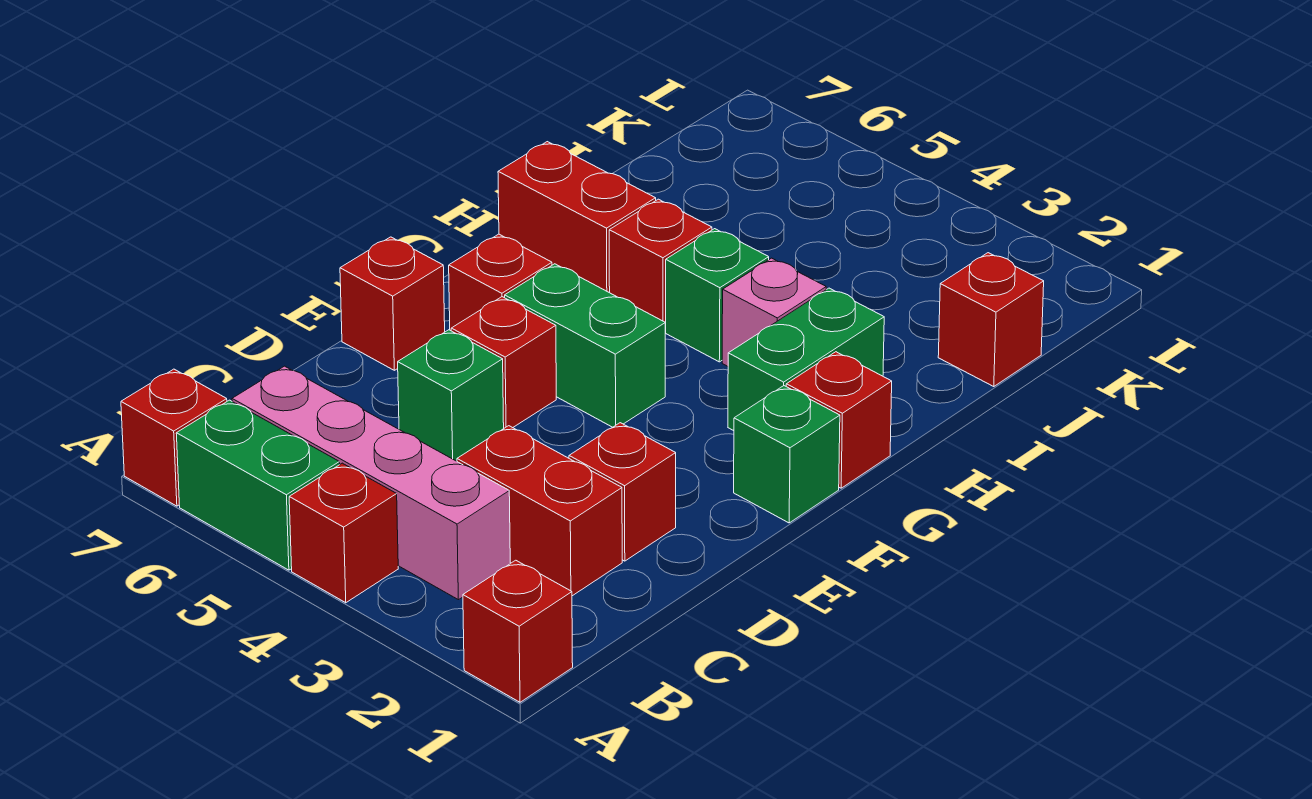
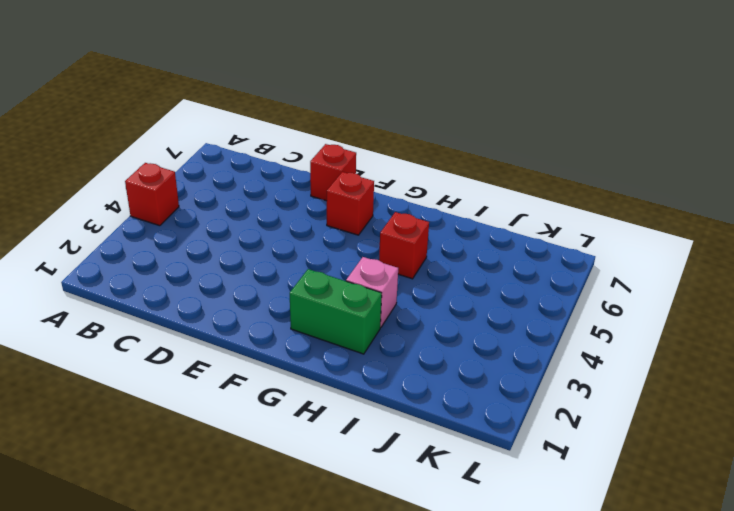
none -> red brick A1 level 1
none -> green brick A5:A6 level 1
none -> red brick A7 level 1

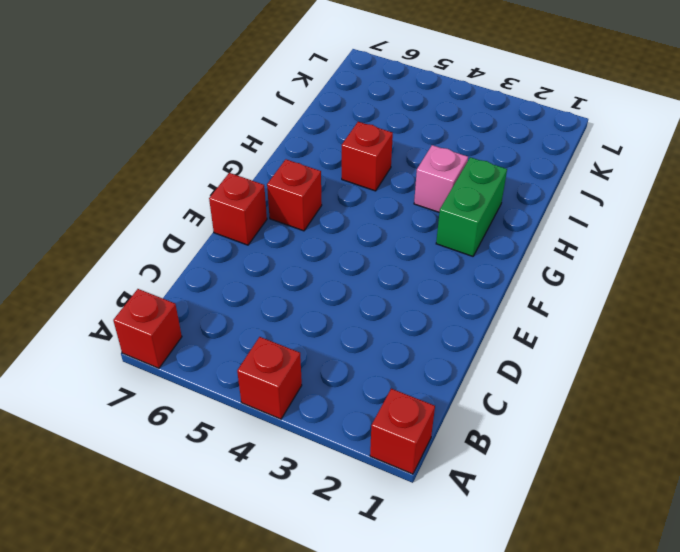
none -> green brick A5:A6 level 1
none -> pink brick B3:B6 level 1
none -> red brick C2:C3 level 1

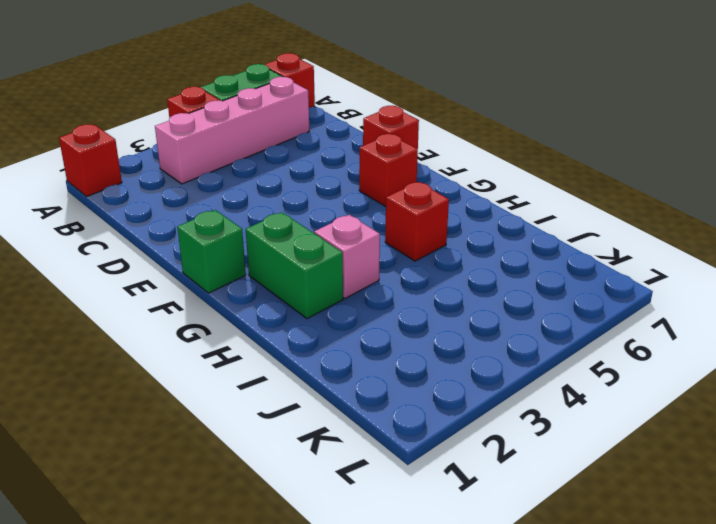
none -> red brick C2:C3 level 1
none -> red brick D2 level 1
none -> green brick D5 level 1

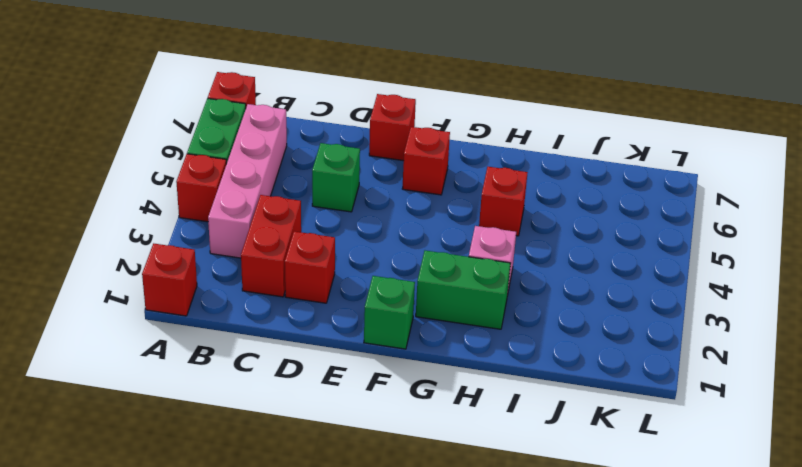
none -> red brick E5 level 1
none -> green brick F4:F5 level 1
none -> red brick G1 level 1

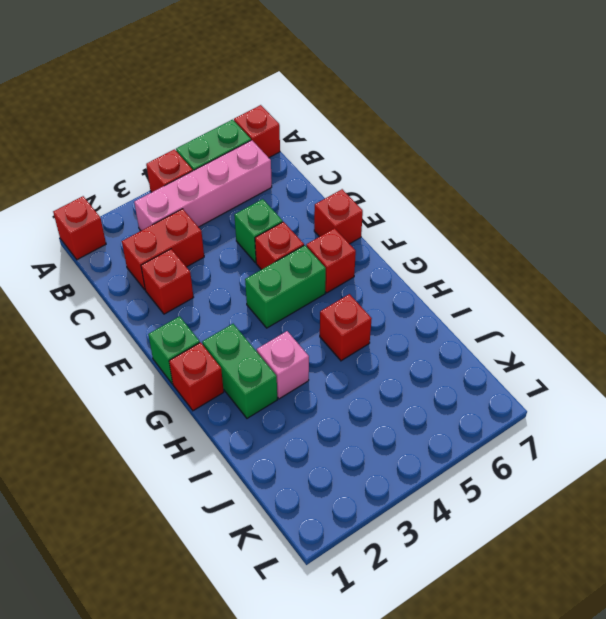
none -> green brick H4 level 1
none -> red brick H6:H7 level 1
none -> red brick J1 level 1

